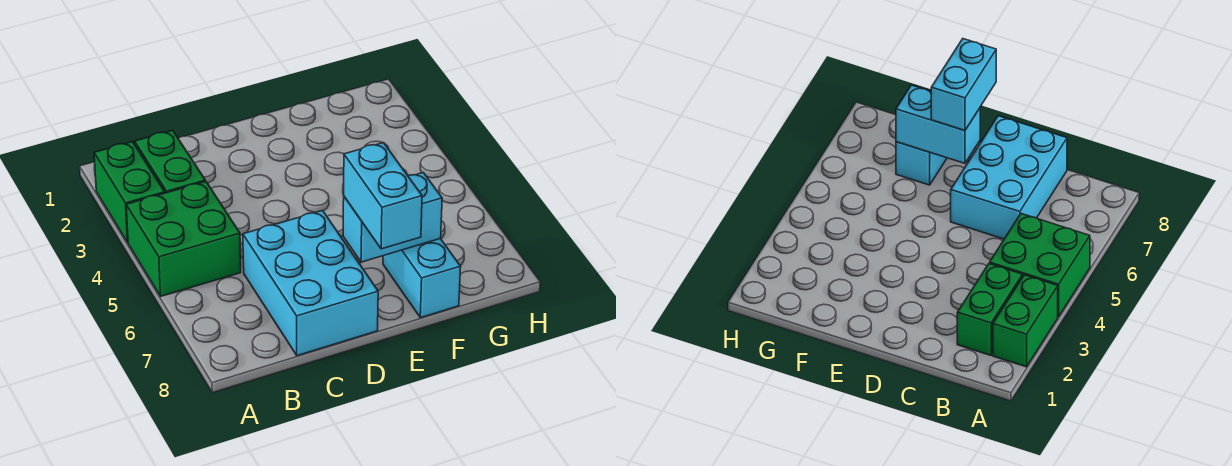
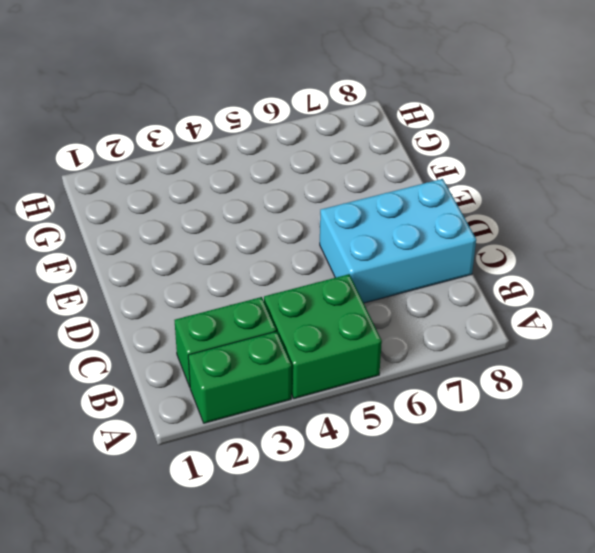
none -> cyan brick F7:F8 level 1
none -> cyan brick E7:F7 level 2

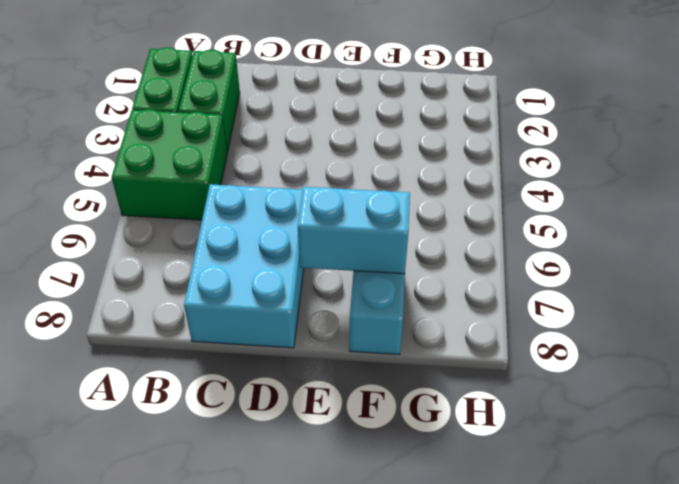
none -> cyan brick E7:E8 level 3

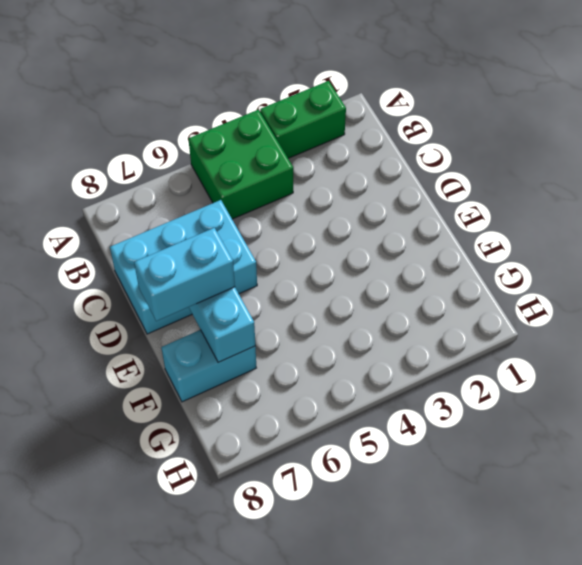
none -> green brick B2:B3 level 1

